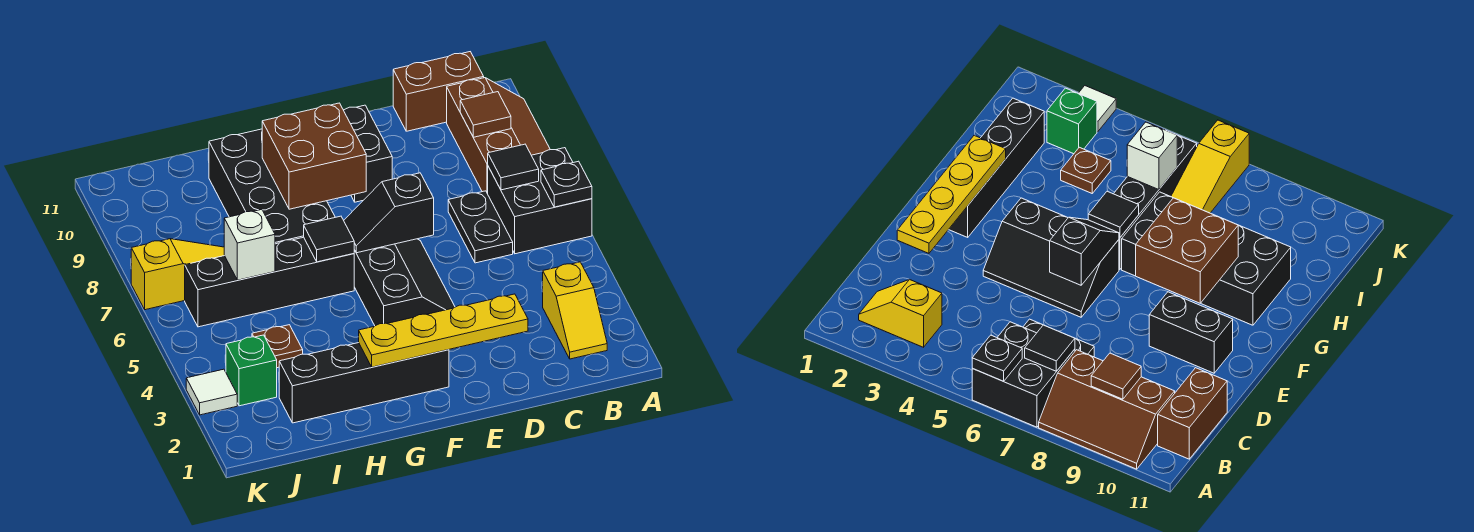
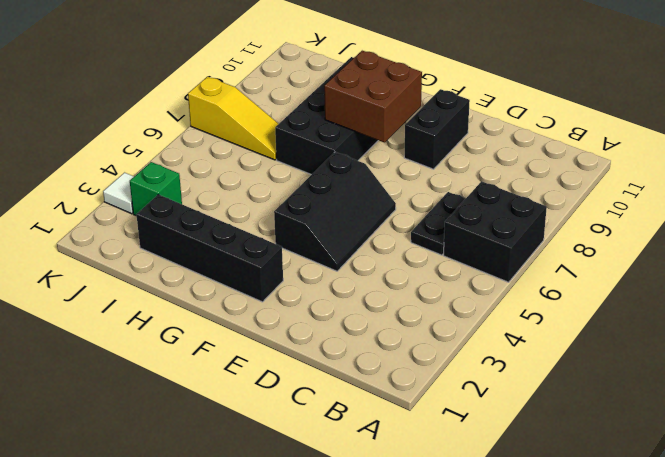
none -> brown slope A8:B10 level 1 top B
none -> yellow slope B2:B3 level 1 top 3
none -> brown brick B11:C11 level 1

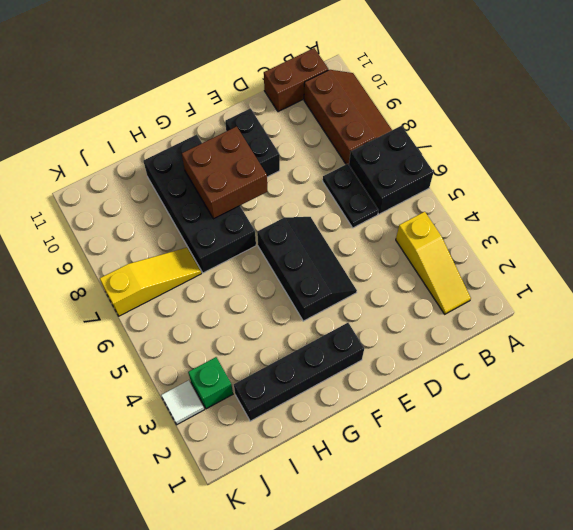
yellow slope B2:B4 level 1 top 4 -> yellow slope B2:B3 level 1 top 3
none -> black brick G6:J6 level 1
none -> brown plate I4 level 1
none -> black plate A6 level 2

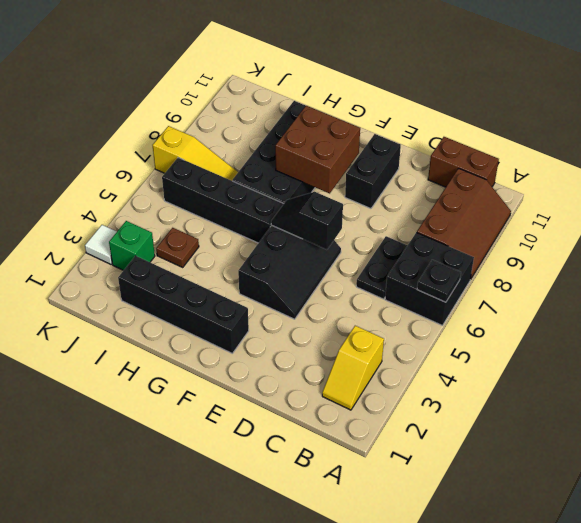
none -> black tile B7 level 2
none -> brown tile B9 level 2
none -> yellow plate D2:G2 level 2

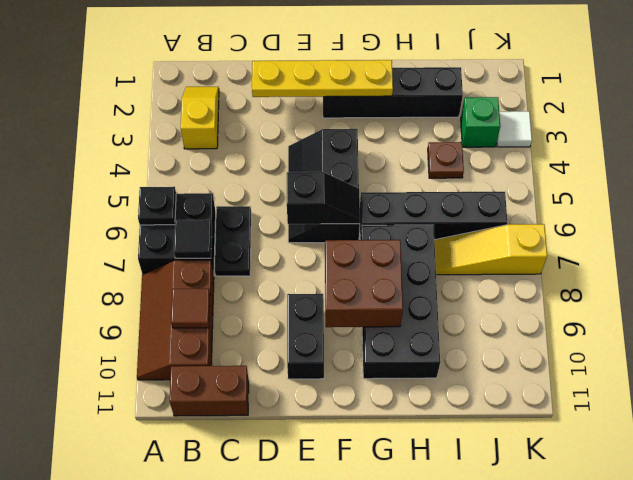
none -> black tile G6 level 2
none -> white brick I6 level 2

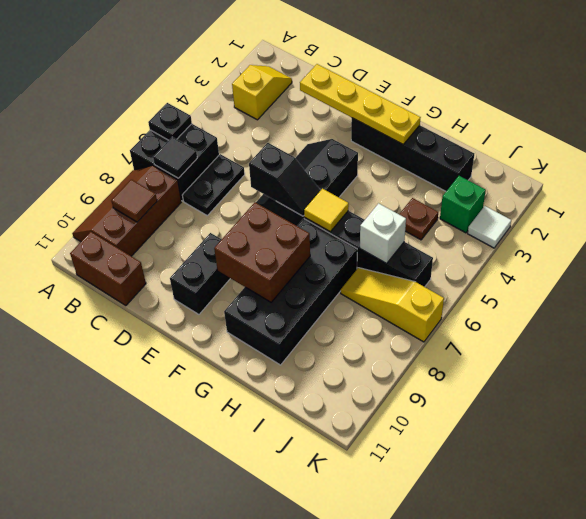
yellow tile G6 level 2 -> black tile G6 level 2

